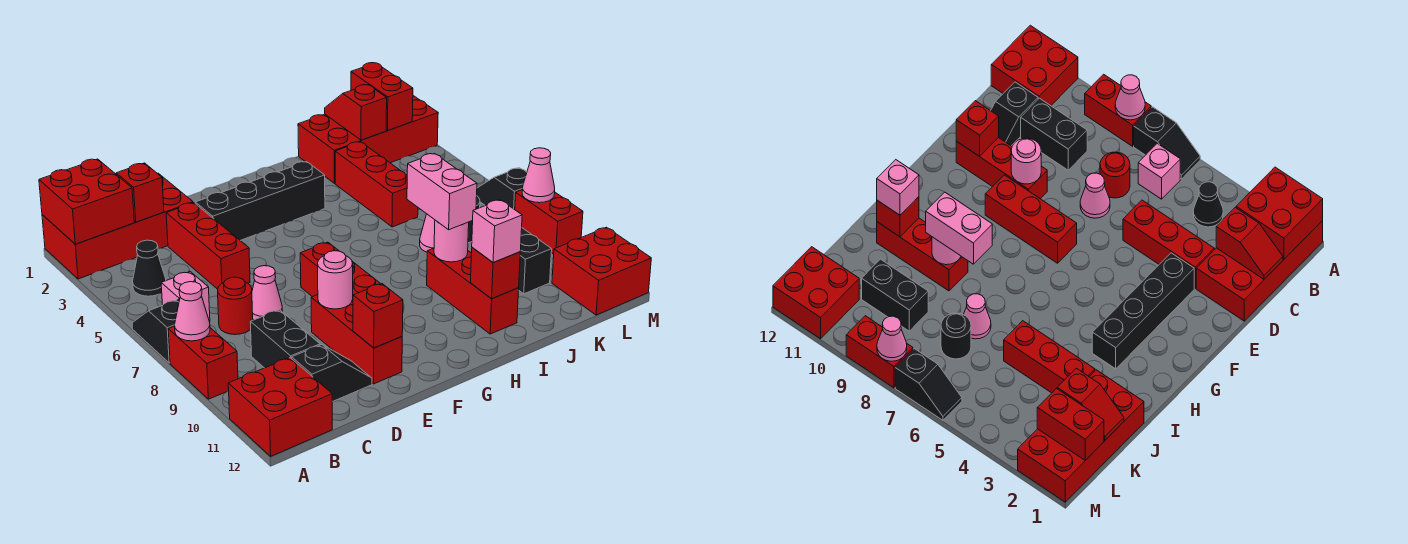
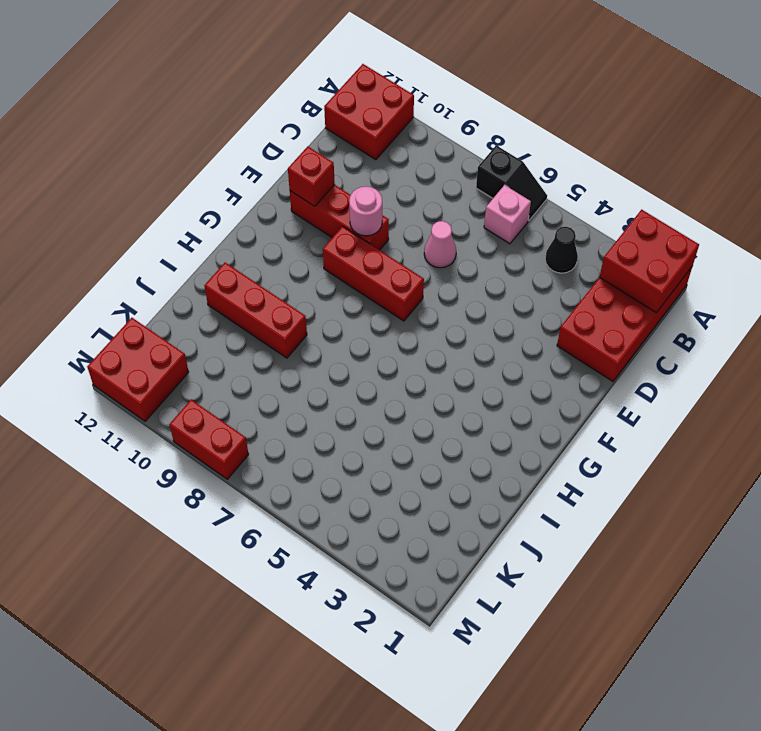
none -> red brick A8:A9 level 1
none -> red round brick C7 level 1
none -> black brick C9:C10 level 1
none -> black slope C11:D11 level 1 top C

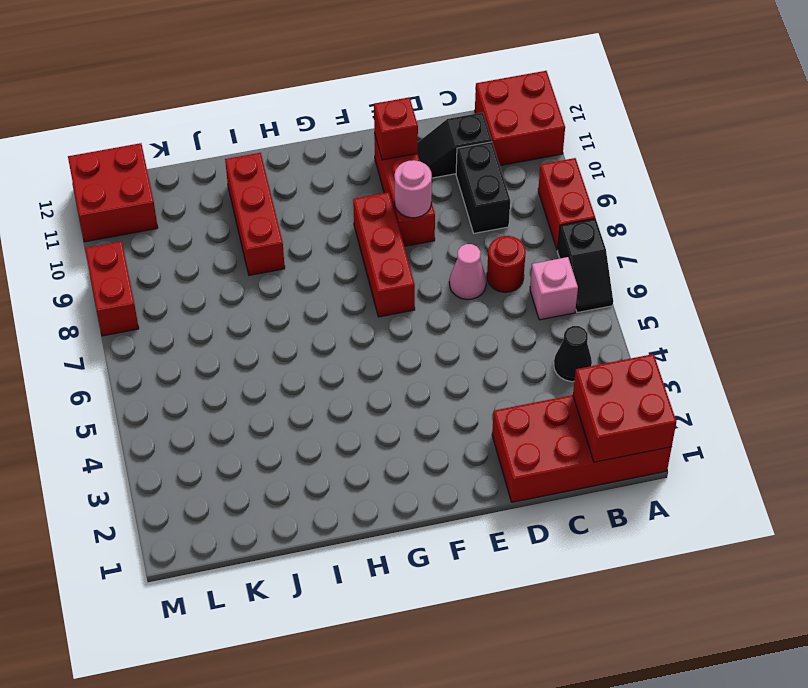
none -> red brick D3:D5 level 1
none -> black brick E3:H3 level 1
none -> red brick J1:M2 level 1
none -> red brick J3:J5 level 1

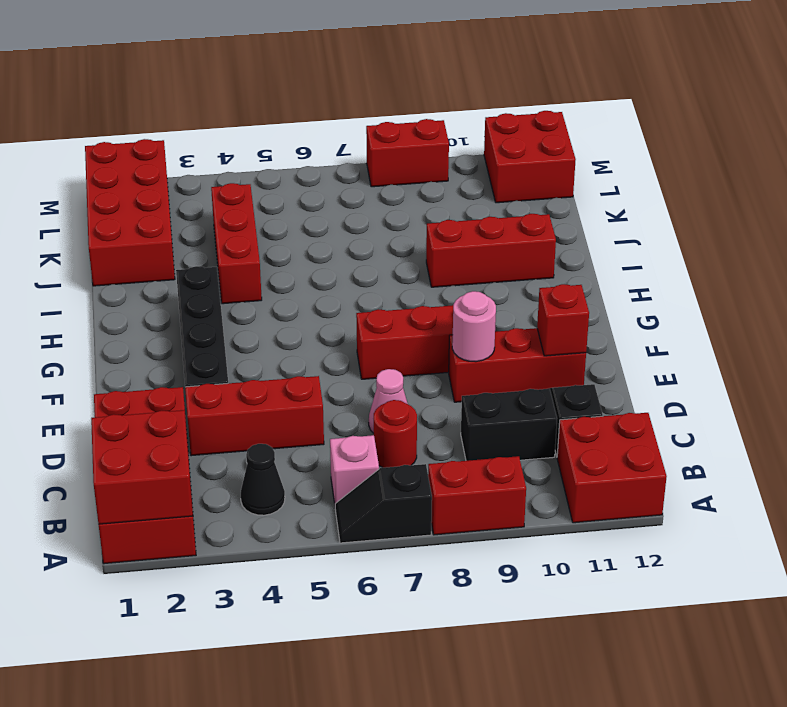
red brick I4:K4 level 1 -> red brick J3:J5 level 1
none -> pink cone J7 level 1
none -> black round brick K7 level 1
none -> black brick K9:K10 level 1
none -> black slope M6:M7 level 1 top 7

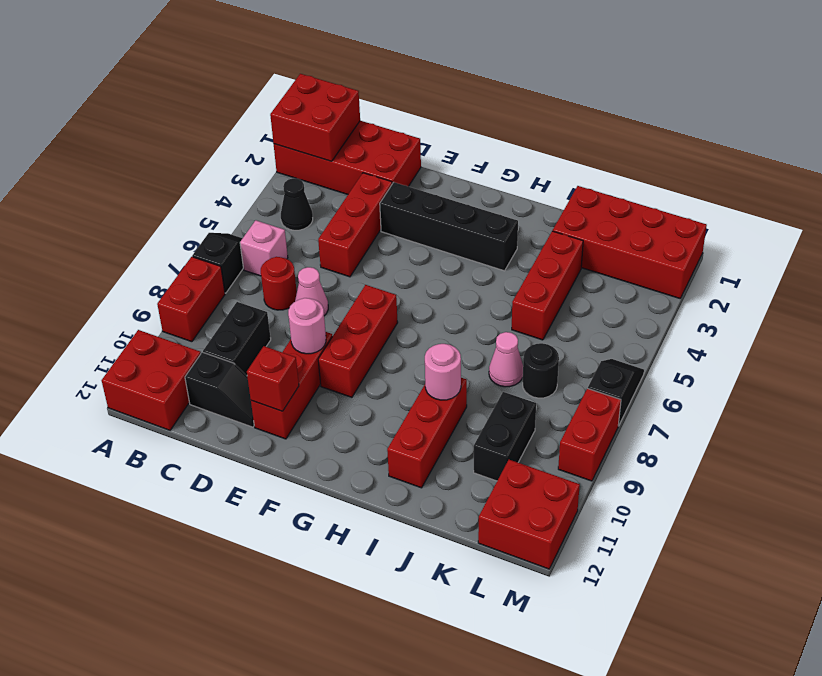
none -> pink cone A8 level 2
none -> red slope C1:C2 level 2 top 2
none -> red brick I11 level 2
none -> red slope K1:K2 level 2 top 2

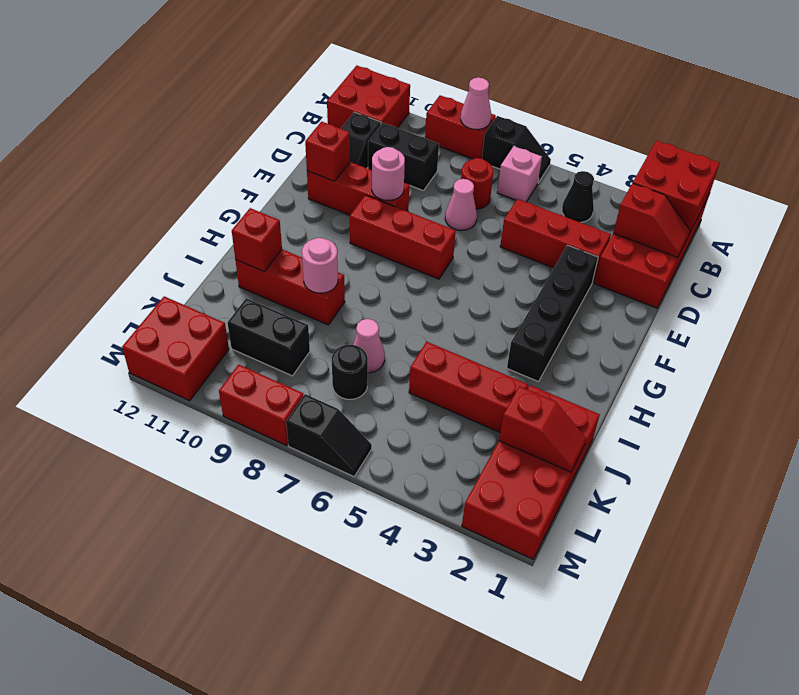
none -> red brick L1:L2 level 2
none -> pink cone M8 level 2
none -> pink brick I8:I9 level 3
none -> pink brick I11 level 3

